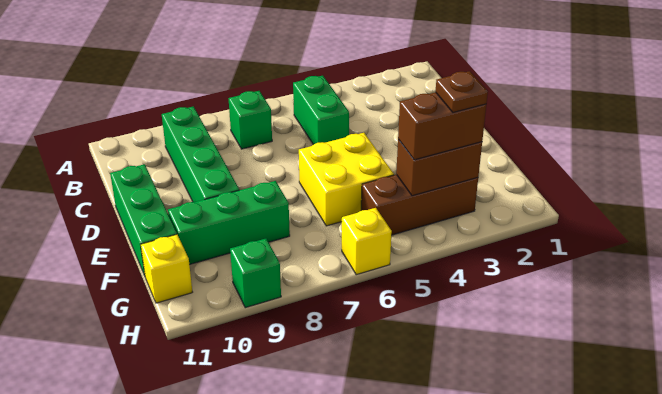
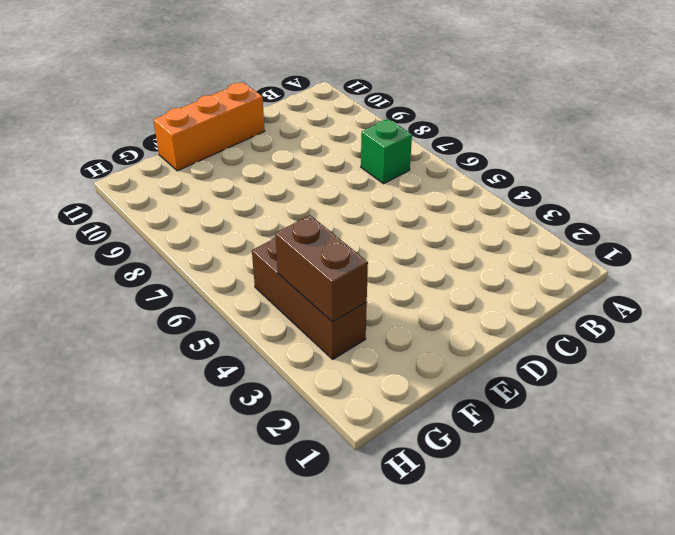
orange brick D11:F11 level 1 -> green brick D11:F11 level 1
none -> green brick B5:C5 level 1
none -> green brick B9:E9 level 1
none -> yellow brick E5:F6 level 1

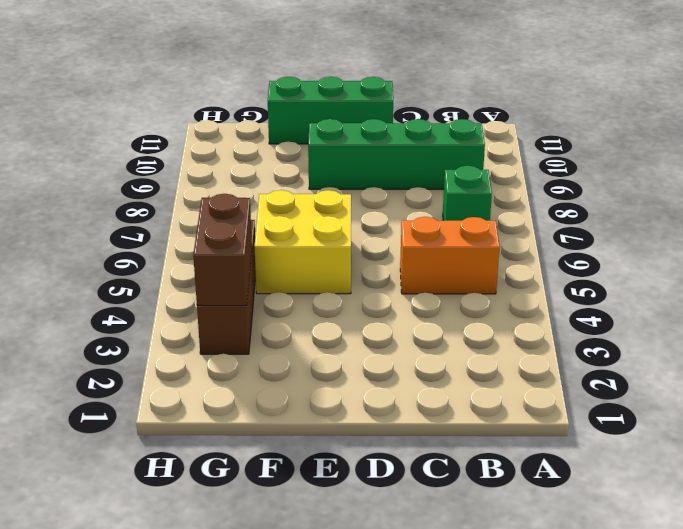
orange brick B5:C5 level 1 -> green brick B5:C5 level 1
none -> green brick F8:F10 level 1
none -> yellow brick G11 level 1
none -> yellow brick H6 level 1

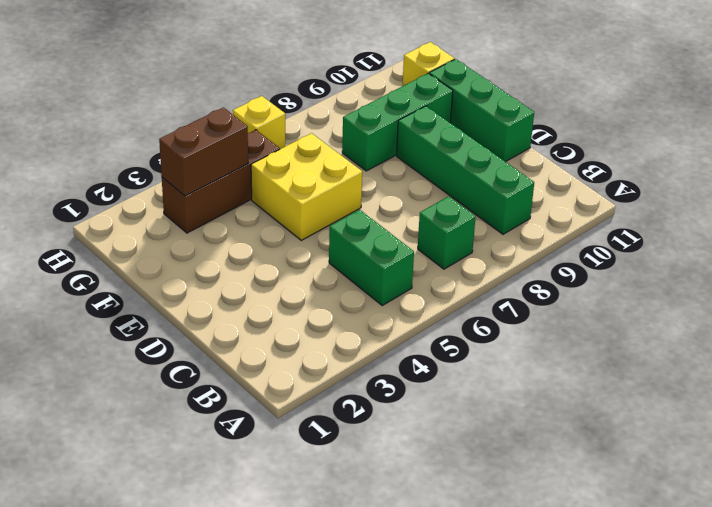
none -> green brick H9 level 1
none -> brown brick G3:G4 level 3
none -> brown plate G3 level 4

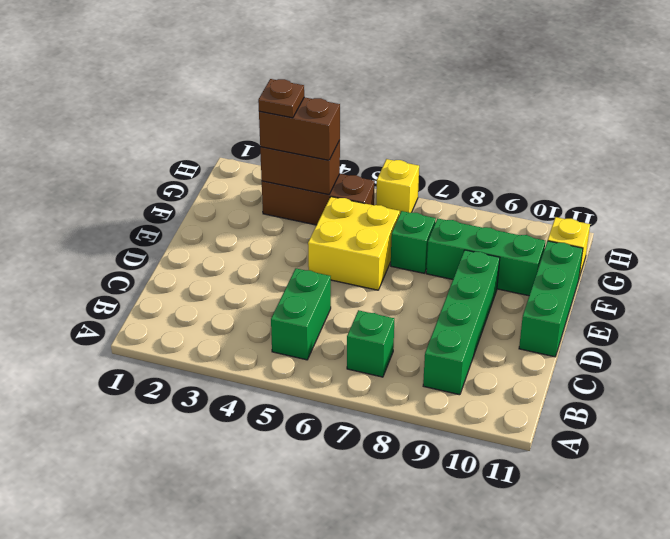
green brick F7 level 1 -> green brick H9 level 1

